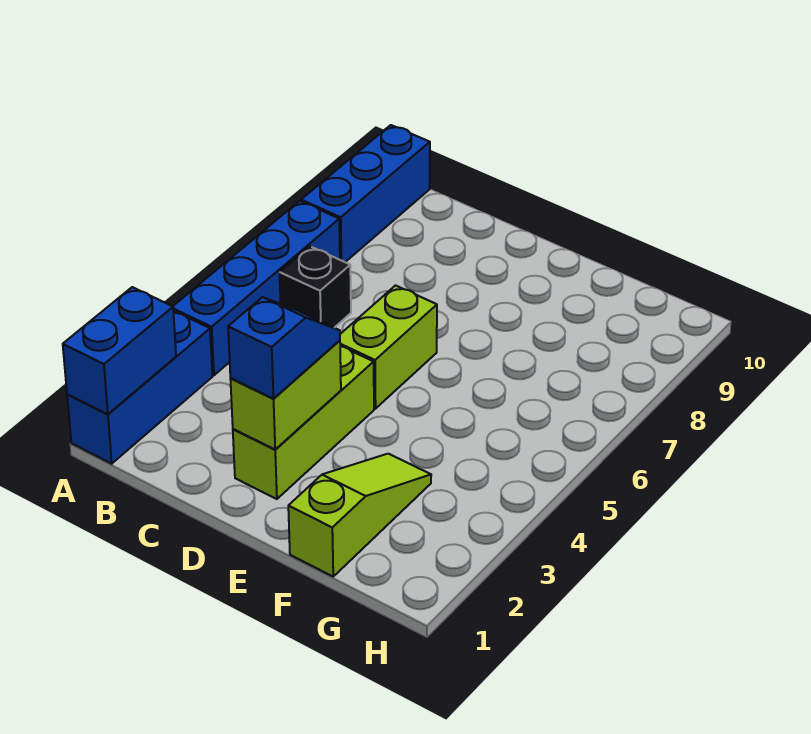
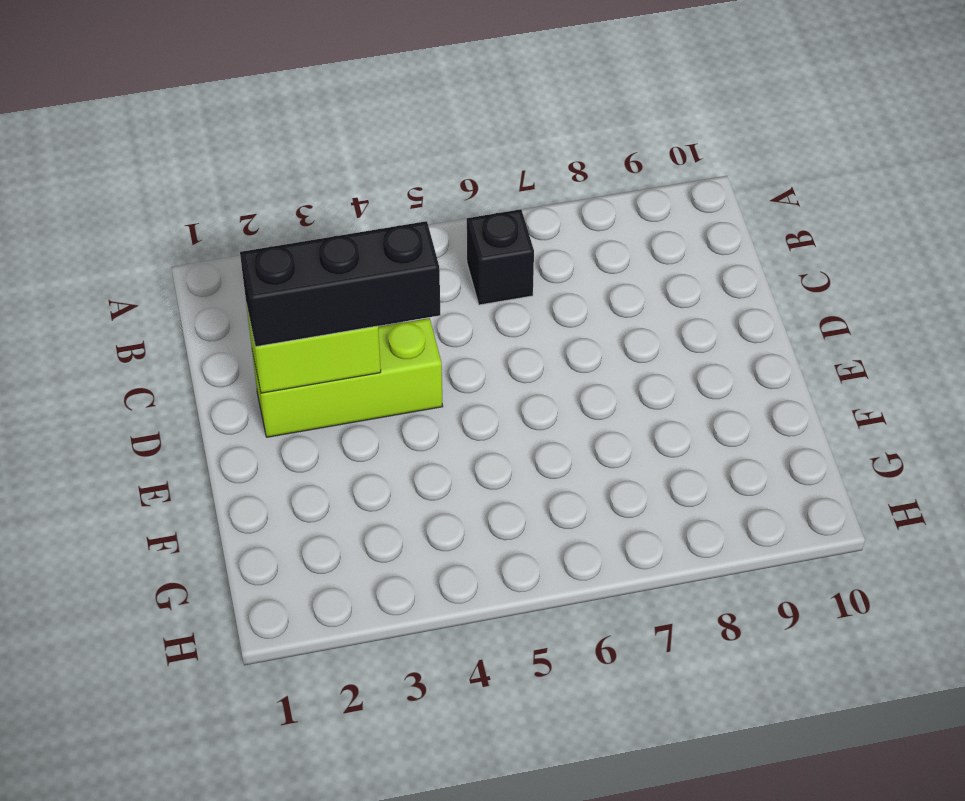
black brick D2:D4 level 3 -> blue slope D2:D3 level 3 top 2
none -> blue brick A1:A3 level 1
none -> blue brick A4:A7 level 1

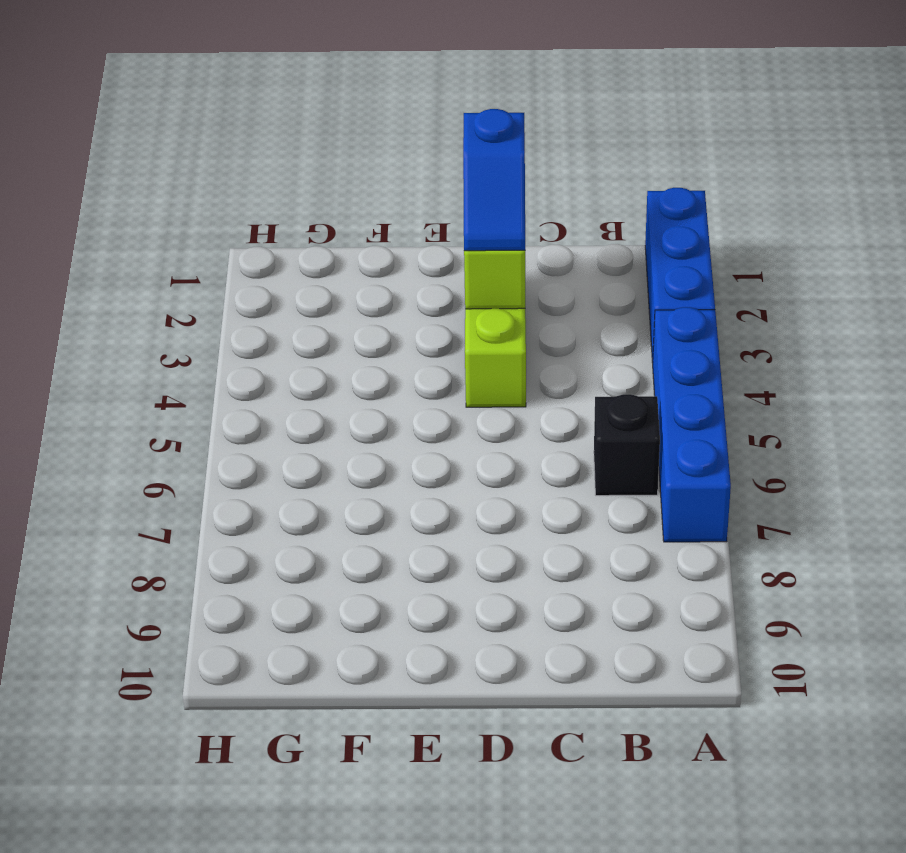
none -> blue brick A8:A10 level 1
none -> lime brick D5:D6 level 1

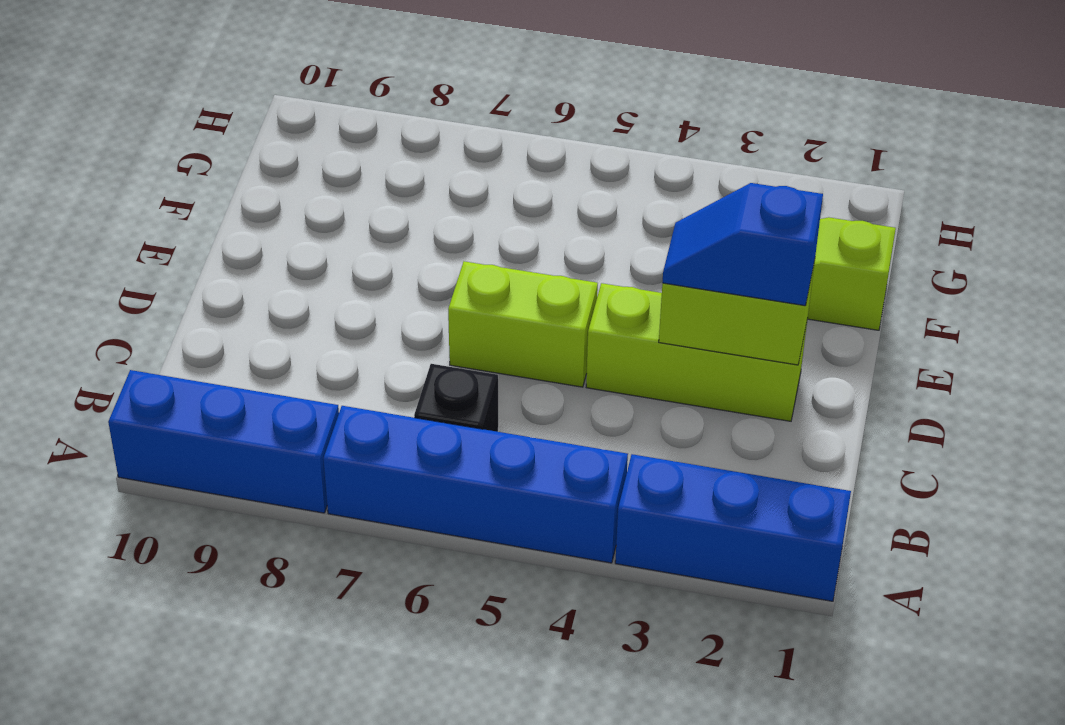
none -> blue brick A1:A2 level 2

